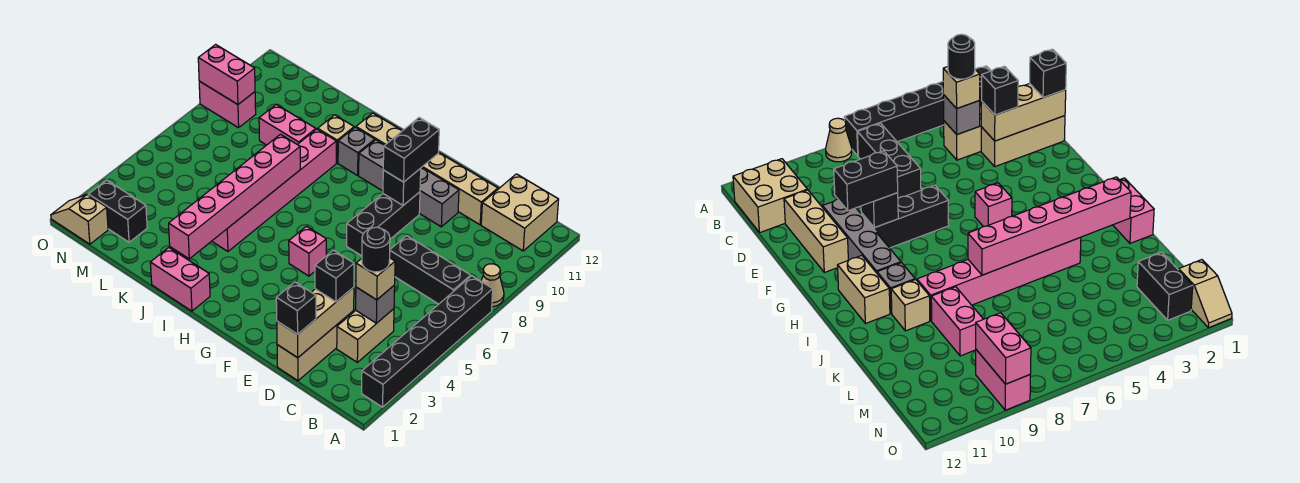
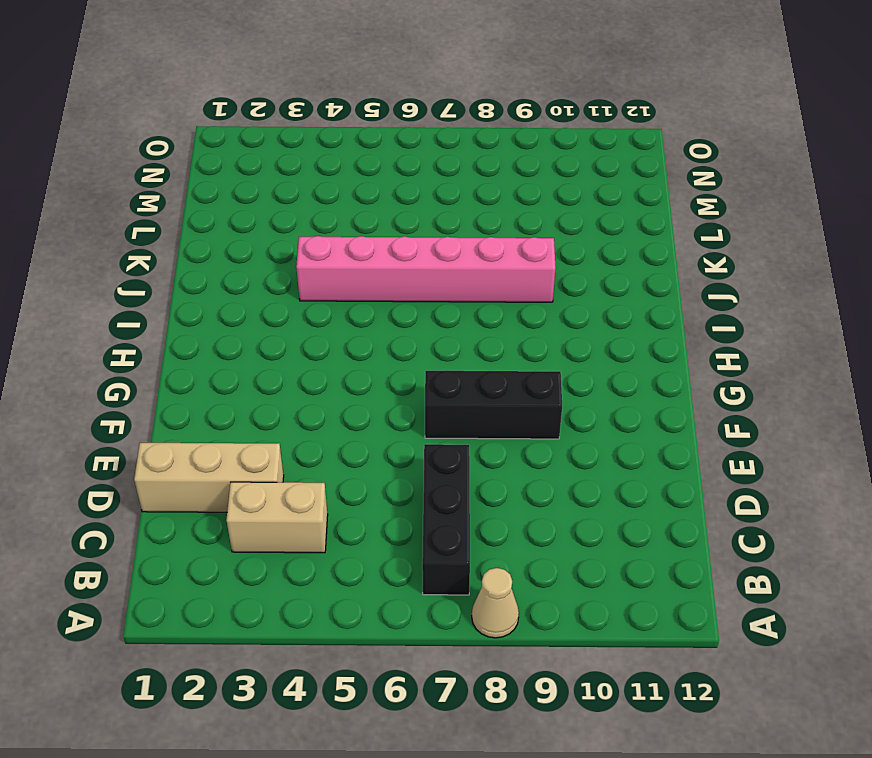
none -> black brick A2:A7 level 1
none -> tan brick B11:C12 level 1
none -> tan brick D11:F11 level 1

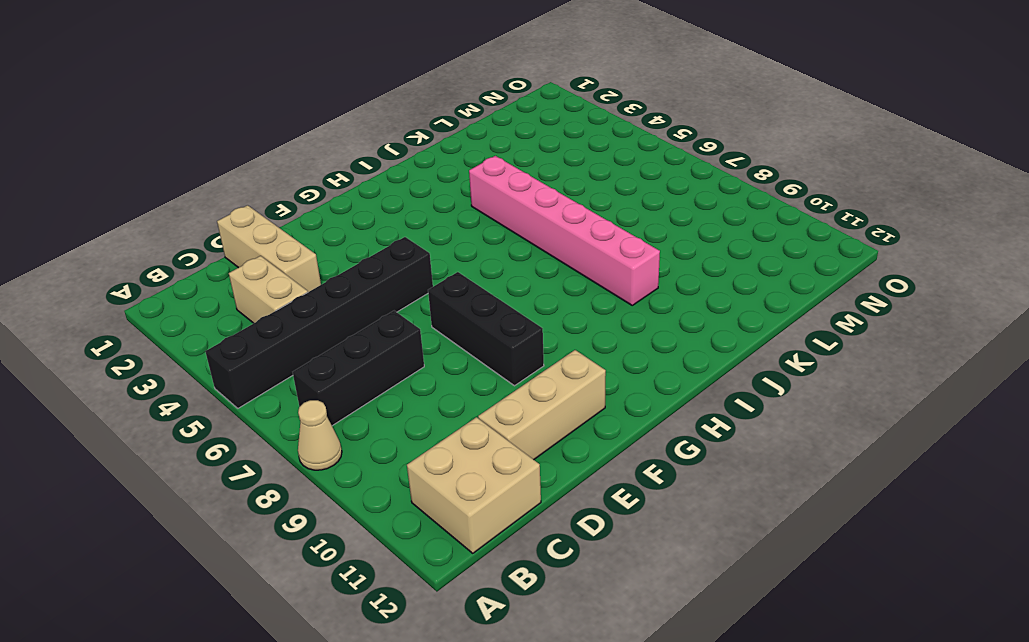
black brick A5:F5 level 1 -> black brick A2:A7 level 1
none -> grey brick E10:H10 level 1
none -> pink brick G5 level 1
none -> tan brick H11:I11 level 1

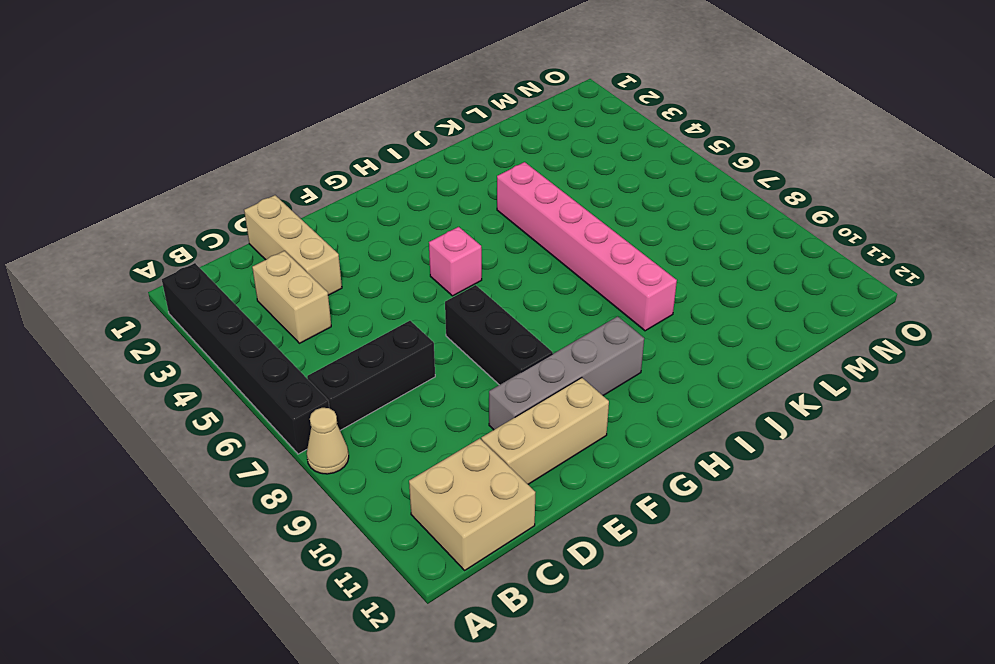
none -> tan brick H11:I11 level 1
none -> pink brick I1:J1 level 1
none -> grey brick I10 level 1

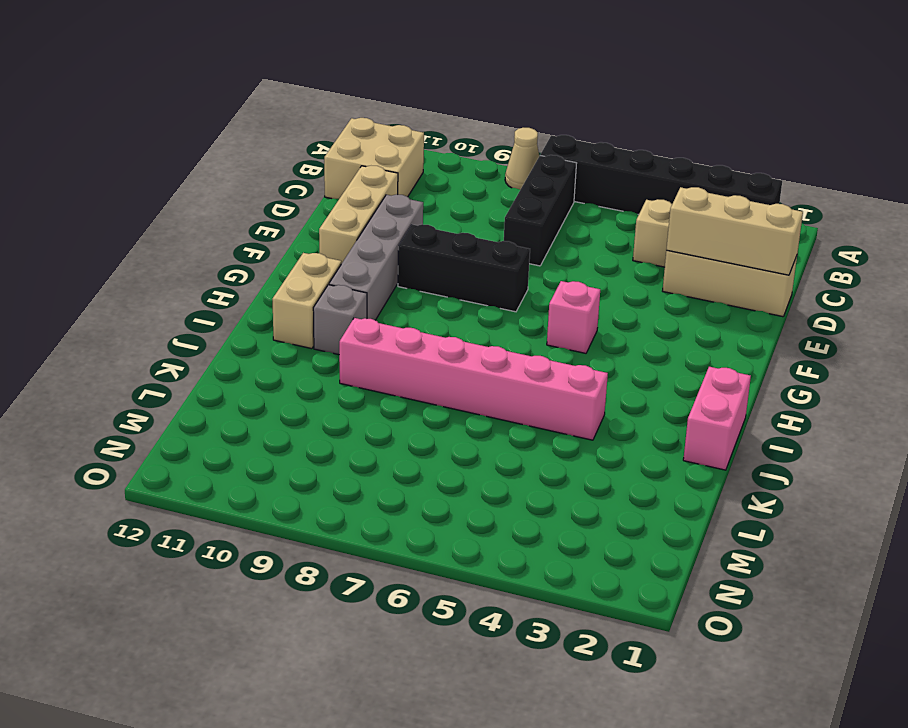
none -> tan brick J10 level 1
none -> pink brick K9:L9 level 1
none -> black brick M2:N2 level 1

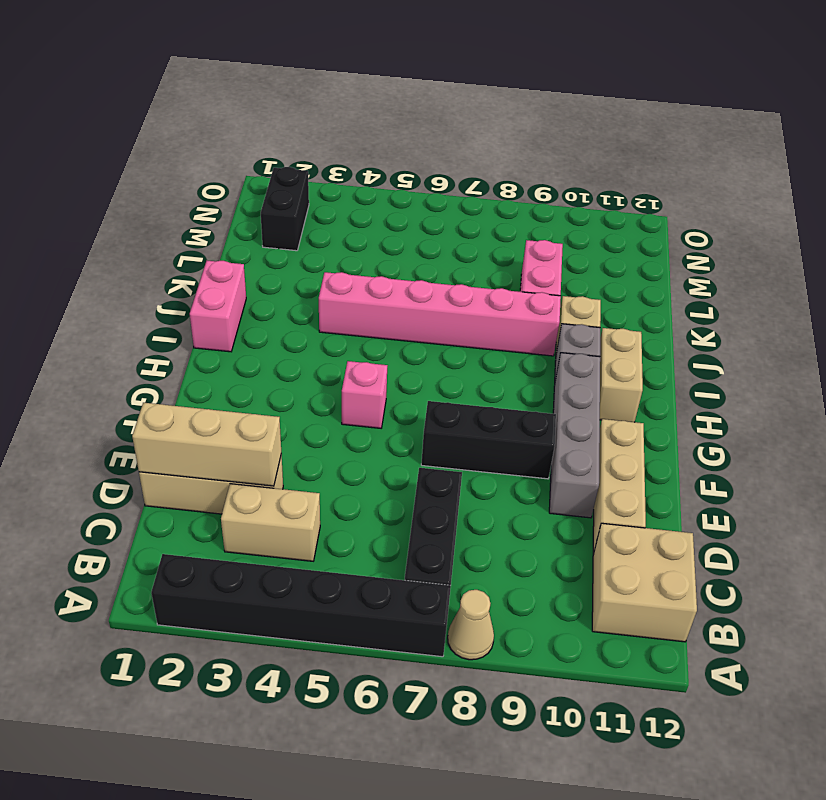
none -> tan slope N1:O1 level 1 top N
none -> pink brick N9:O9 level 1
none -> grey brick C4 level 2

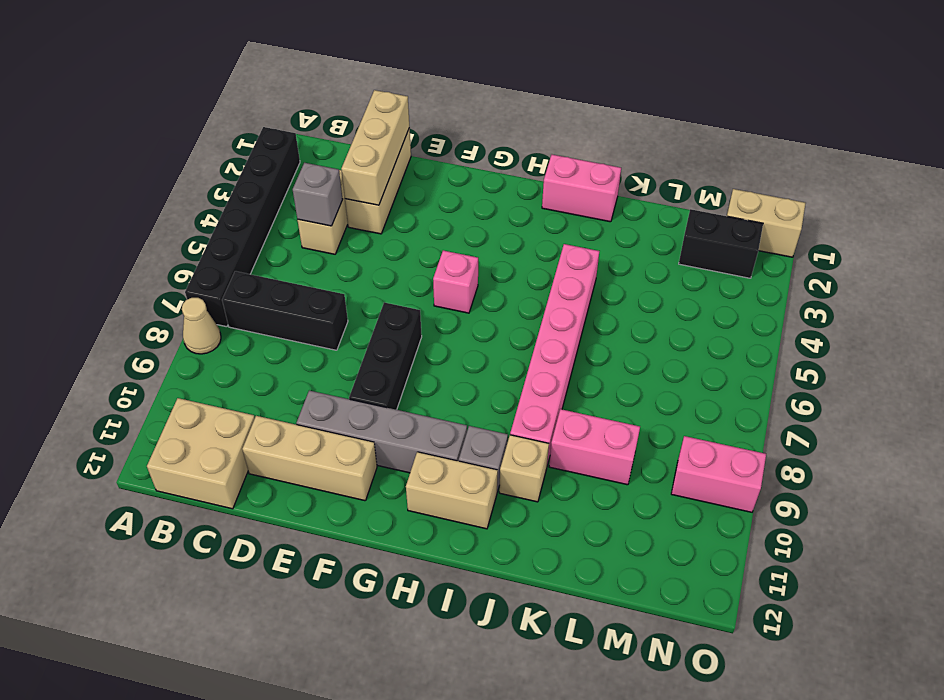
tan brick N1:O1 level 1 -> tan slope N1:O1 level 1 top N
none -> black brick F9 level 2
none -> pink brick J2:J7 level 2
none -> pink brick N9:O9 level 2

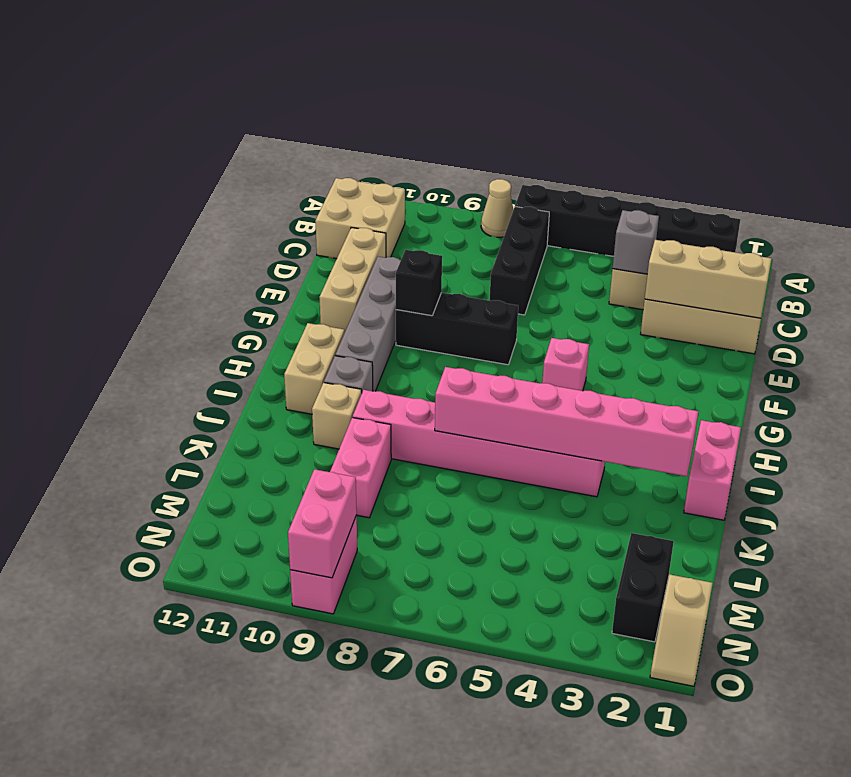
none -> tan brick C4 level 3
none -> black brick D1 level 3
none -> black brick D3 level 3

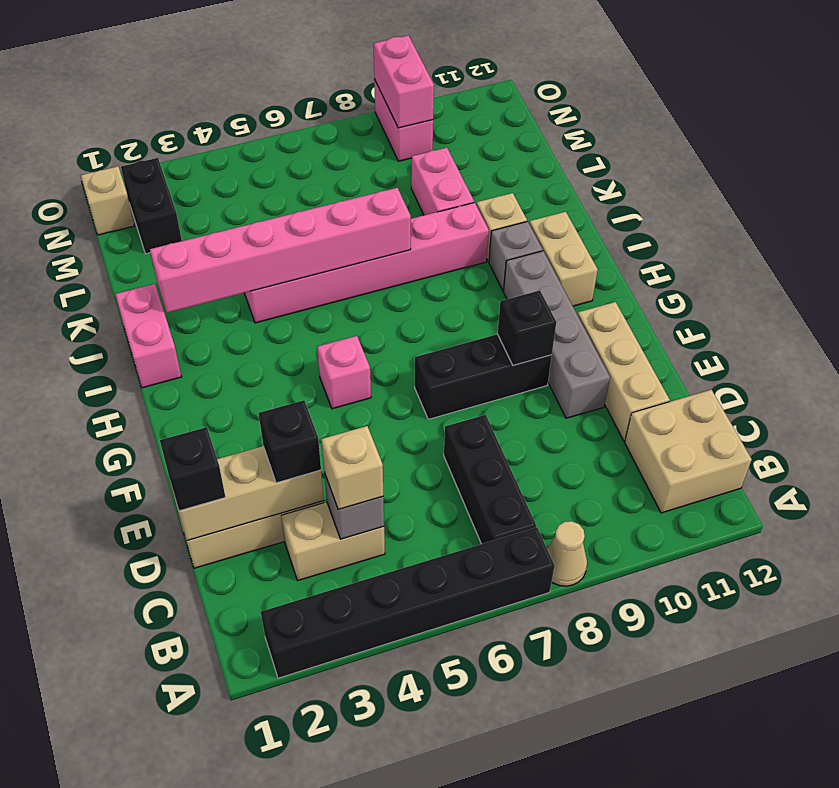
none -> black brick F9:F10 level 3
none -> black round brick C4 level 4

